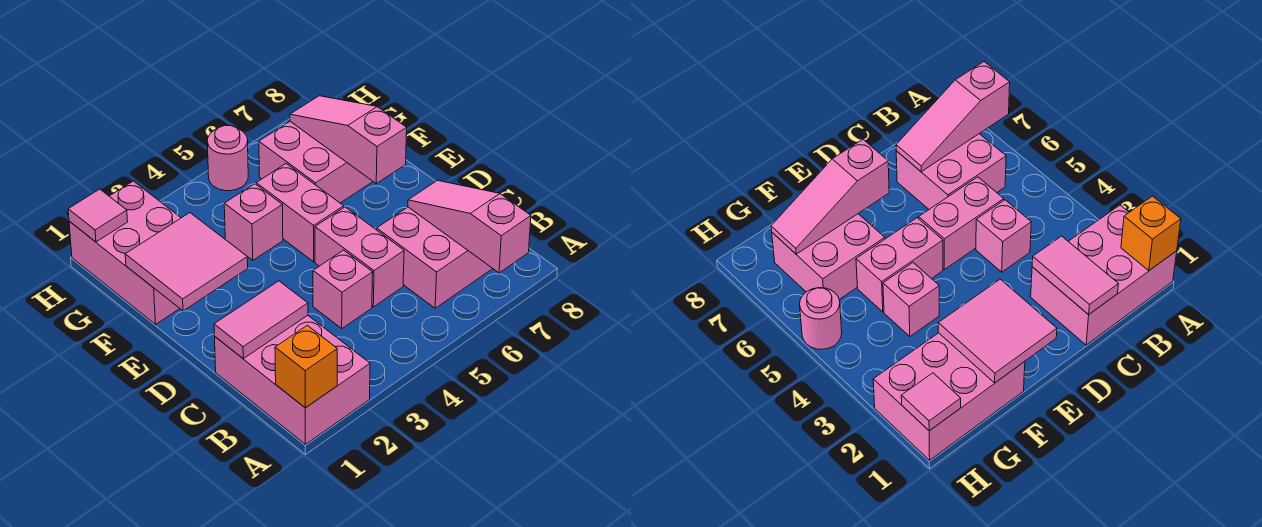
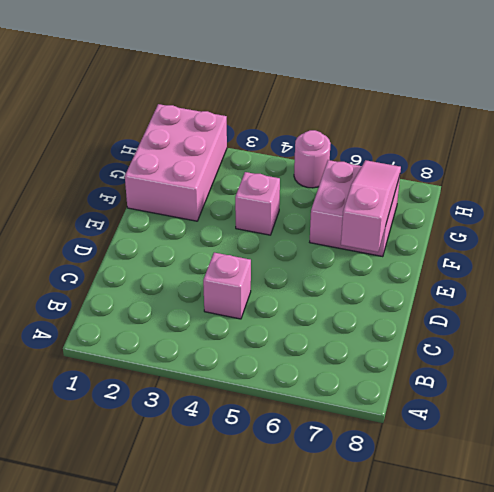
none -> pink brick A1:C2 level 1
none -> pink brick B6:C7 level 1
none -> pink brick C5:D5 level 1

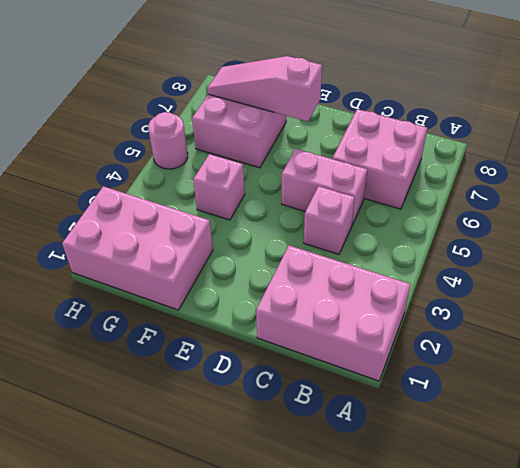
none -> pink brick E5:F5 level 1
none -> orange brick A1 level 2
none -> pink slope A7:C7 level 2 top A

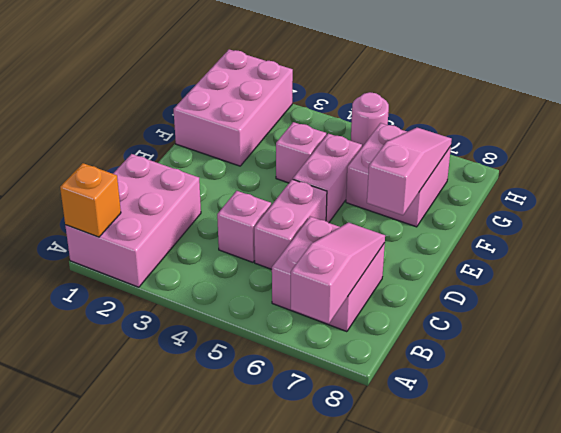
none -> pink tile C1:C2 level 2
none -> pink tile E1:F2 level 2
none -> pink tile H1 level 2

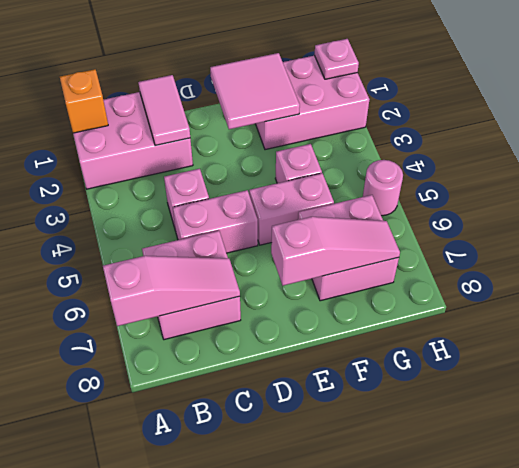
pink plate H1 level 2 -> pink tile H1 level 2

